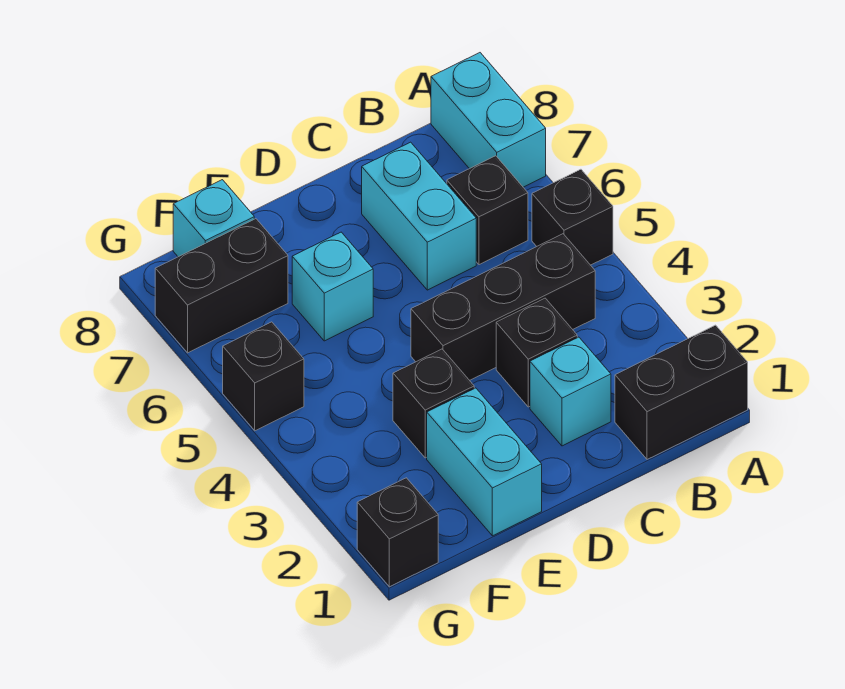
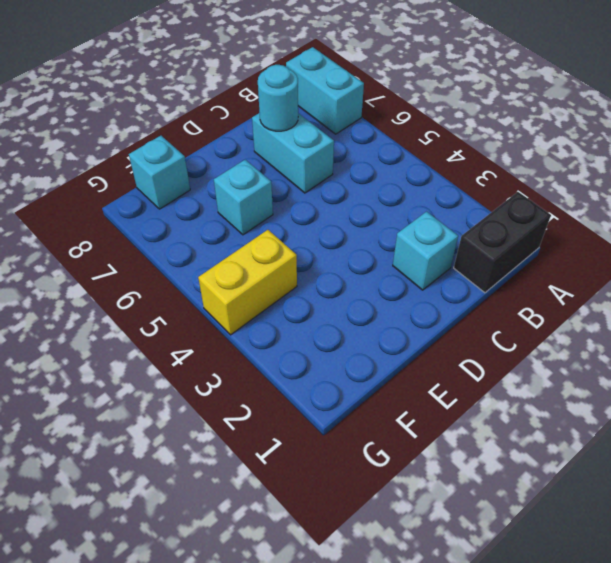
cyan round brick C7 level 2 -> none
yellow brick F4:G4 level 1 -> none
none -> black brick A5 level 1
none -> black brick B4:D4 level 1
none -> black brick B6 level 1

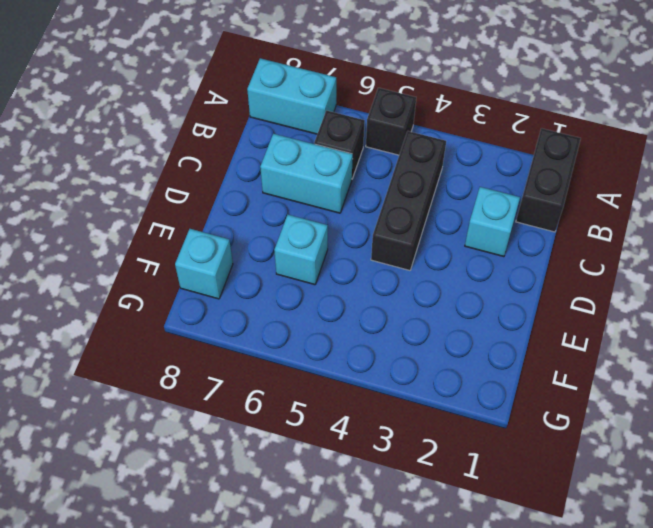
none -> black brick C3 level 1
none -> cyan brick E1:E2 level 1
none -> black brick E3 level 1

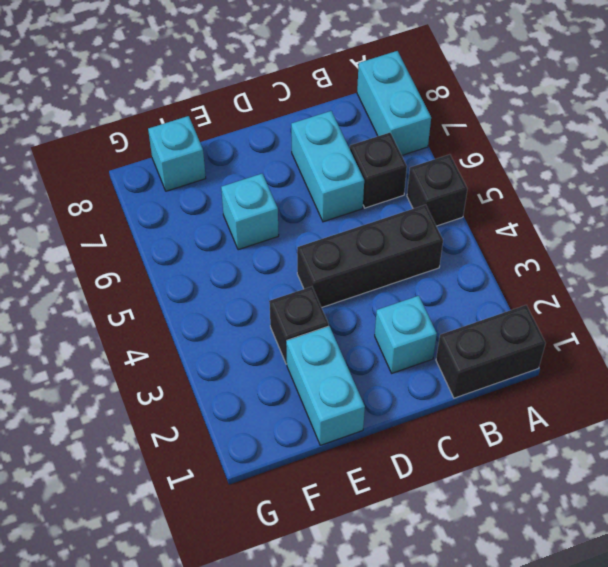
none -> black brick C3 level 1
none -> black brick F7:G7 level 1
none -> black brick G1 level 1

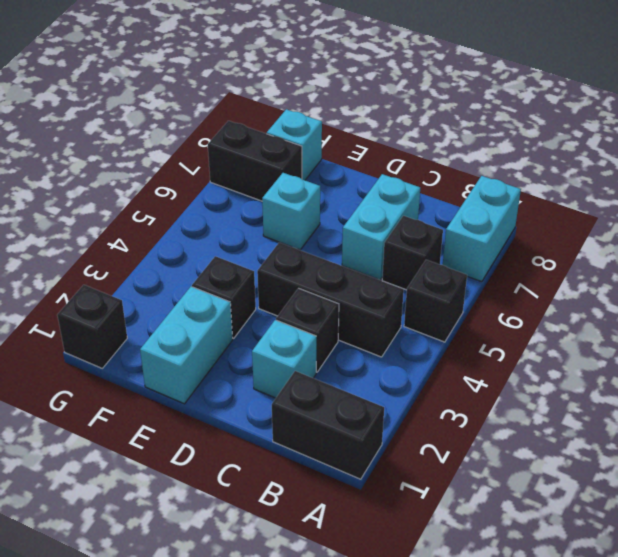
none -> black brick G5 level 1

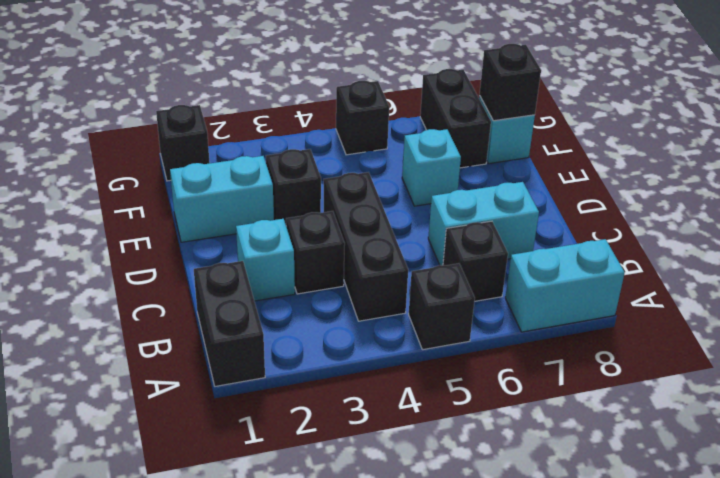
black brick F8 level 2 -> none

